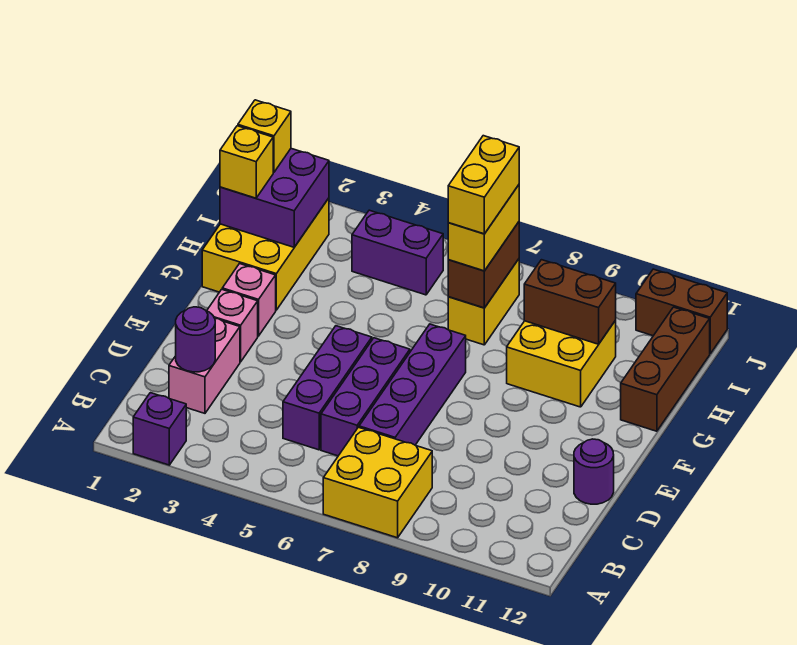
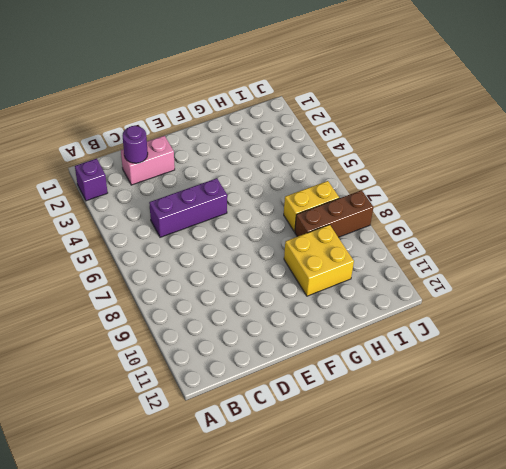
brown brick H8:J8 level 1 -> brown brick G12:I12 level 1
none -> yellow brick A7:B8 level 1
none -> purple brick C6:E6 level 1
none -> purple brick C7:F7 level 1

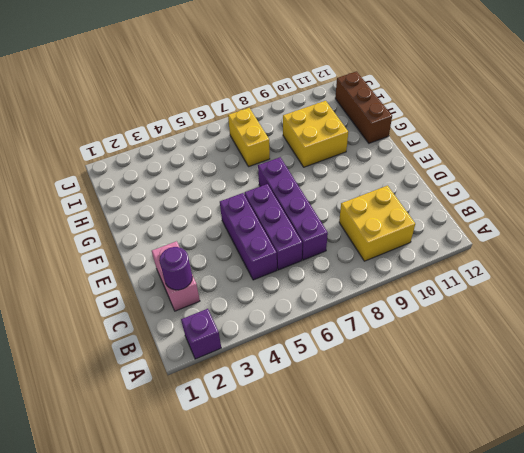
yellow brick B9:C10 level 1 -> yellow brick A7:B8 level 1
none -> purple round brick D12 level 1
none -> pink brick E2 level 1
none -> pink brick F2 level 1

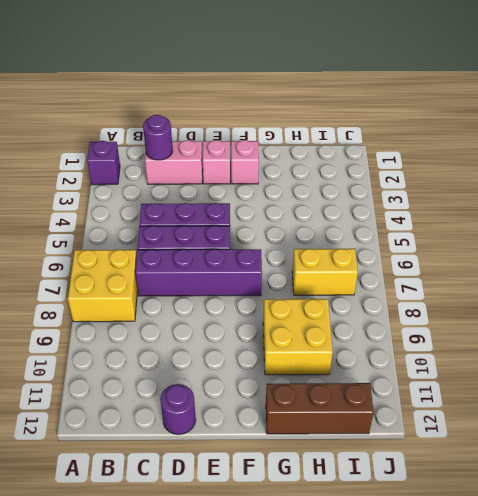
none -> yellow brick G1:I2 level 1
none -> purple brick I4:I5 level 1
none -> brown brick J11:J12 level 1

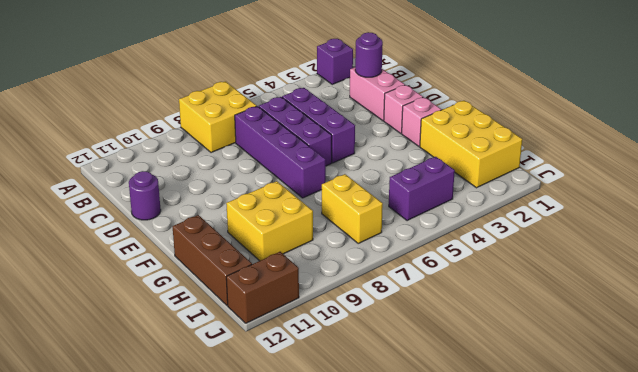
none -> purple brick H1:I2 level 2
none -> brown brick H7:I7 level 2
none -> brown brick H9:H10 level 2

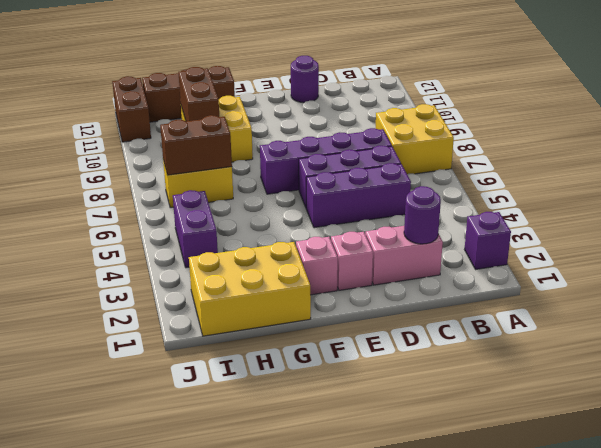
none -> purple brick H1:I2 level 2
none -> yellow brick H1 level 3
none -> yellow brick H7:I7 level 3

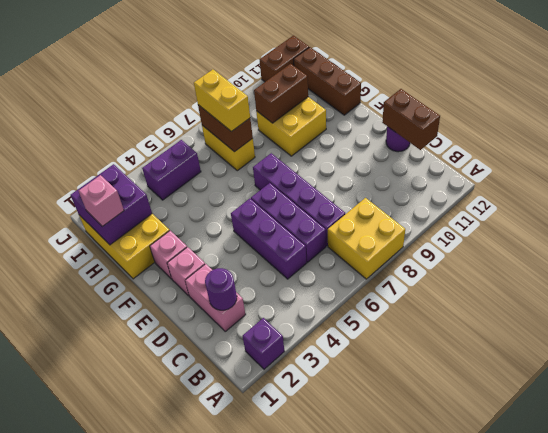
brown brick C12:D12 level 2 -> none
pink brick H1 level 3 -> yellow brick H1 level 3
none -> yellow brick I1 level 3
none -> yellow brick H7:I7 level 4

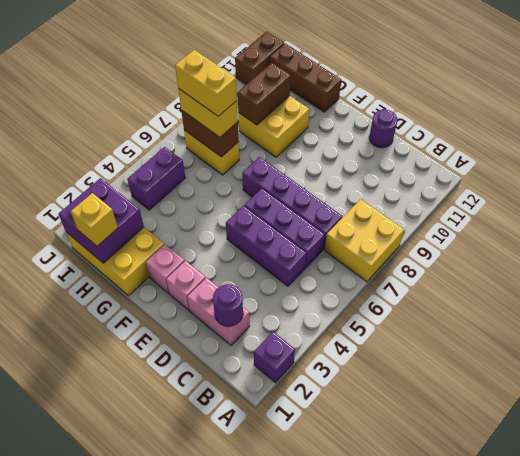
none -> yellow brick I1 level 3

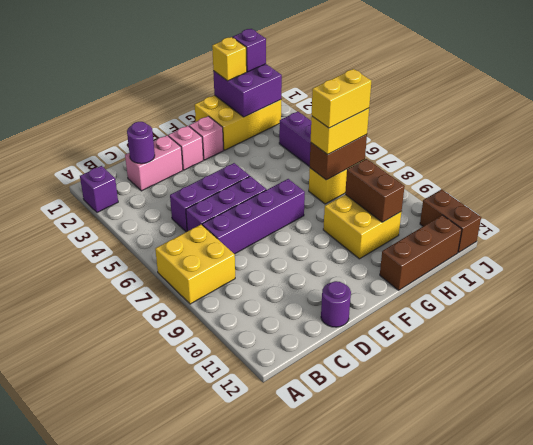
purple brick I1 level 3 -> yellow brick I1 level 3

